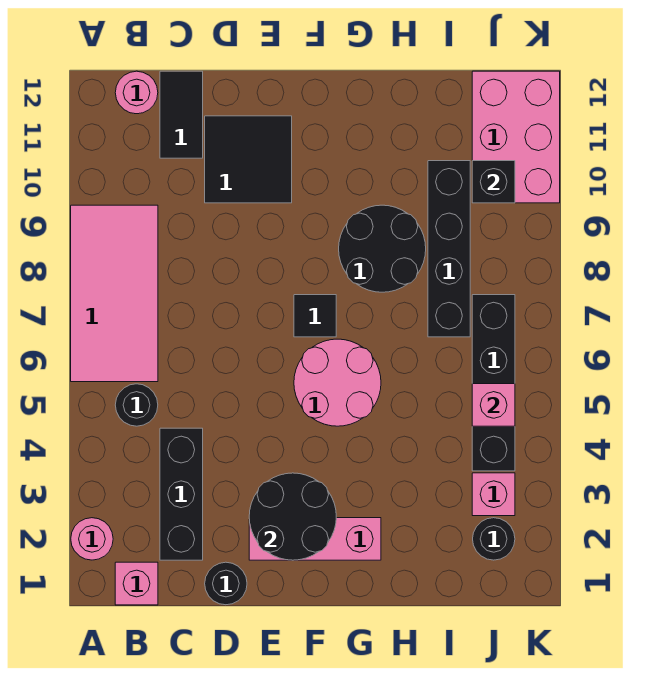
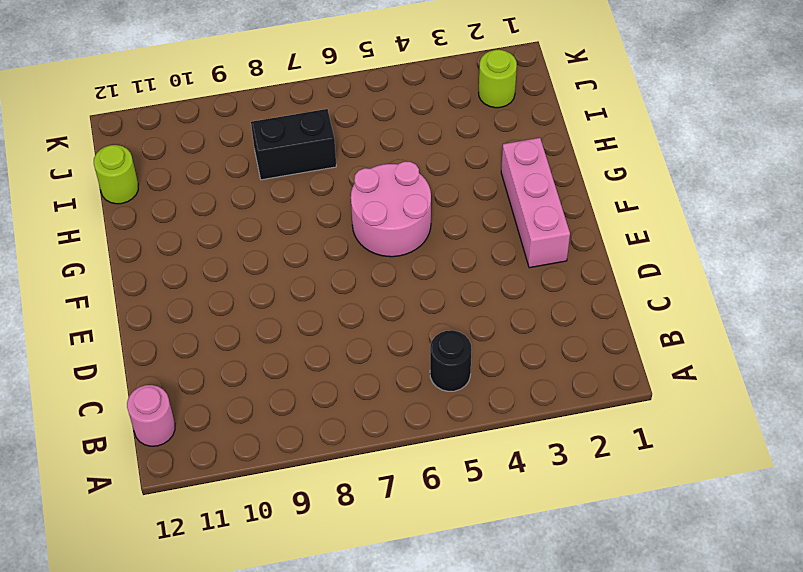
black brick I7:I8 level 1 -> black brick I7:I10 level 1
lime round brick I12 level 1 -> none
lime round brick J2 level 1 -> black round brick J2 level 1
none -> pink round brick A2 level 1
none -> pink tile A6:B9 level 1
none -> pink brick B1 level 1

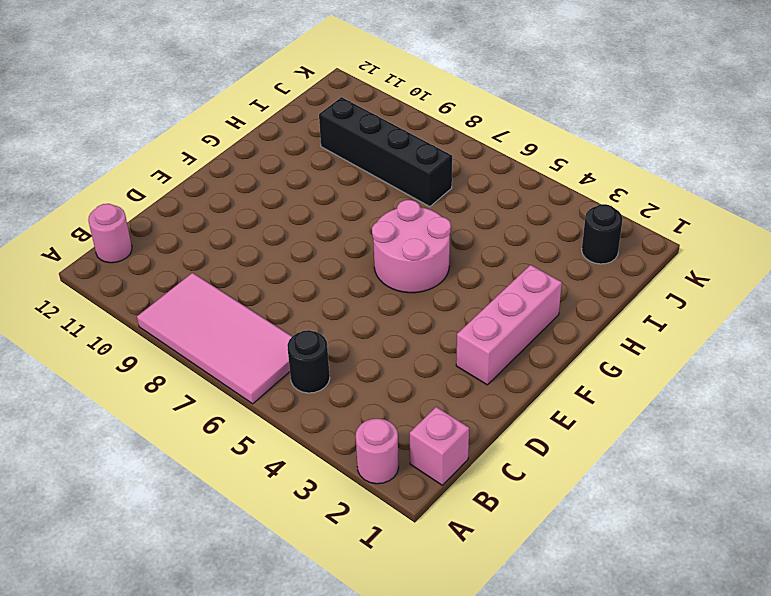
none -> black brick C2:C4 level 1
none -> black tile C11:C12 level 1
none -> black round brick D1 level 1

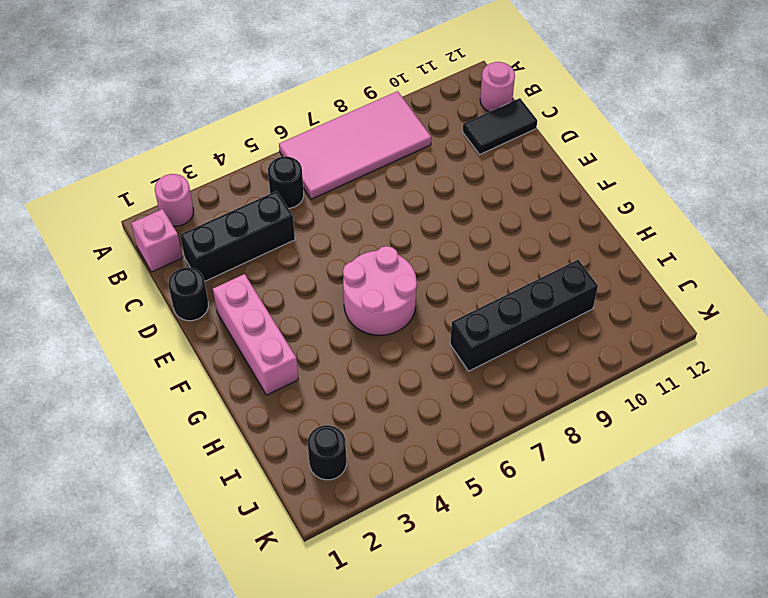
none -> black tile D10:E11 level 1
none -> black tile F7 level 1
none -> black round brick G8:H9 level 1

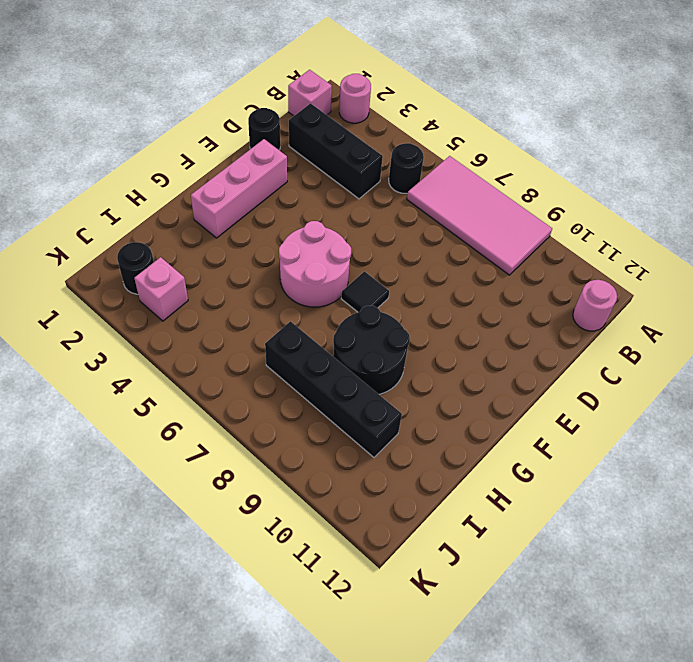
none -> black tile C11:C12 level 1
none -> black tile D10:E11 level 1
none -> black brick J4:J7 level 1

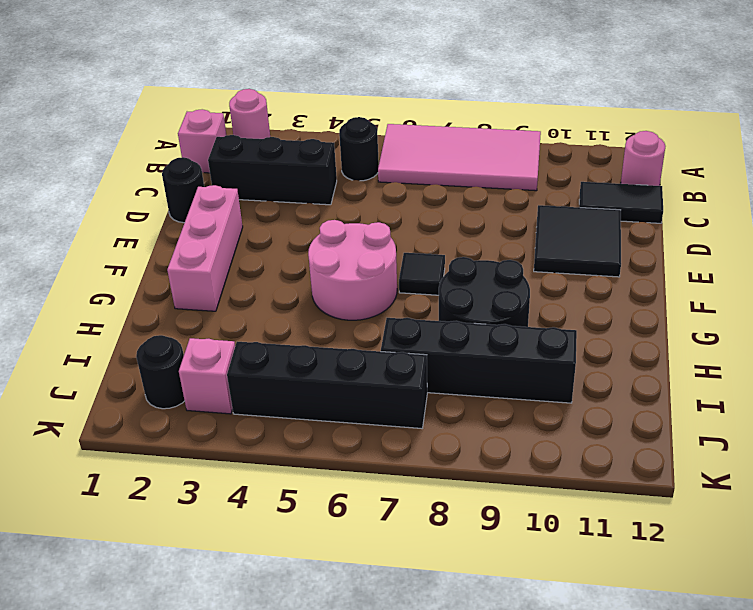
none -> pink brick J10:K12 level 1
none -> black round brick E2:F3 level 2
none -> pink brick J5 level 2

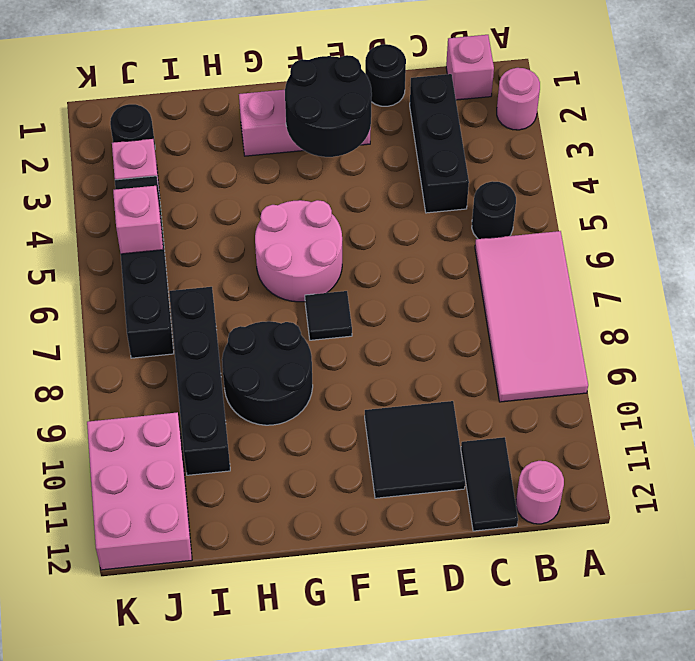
none -> black brick J10 level 2

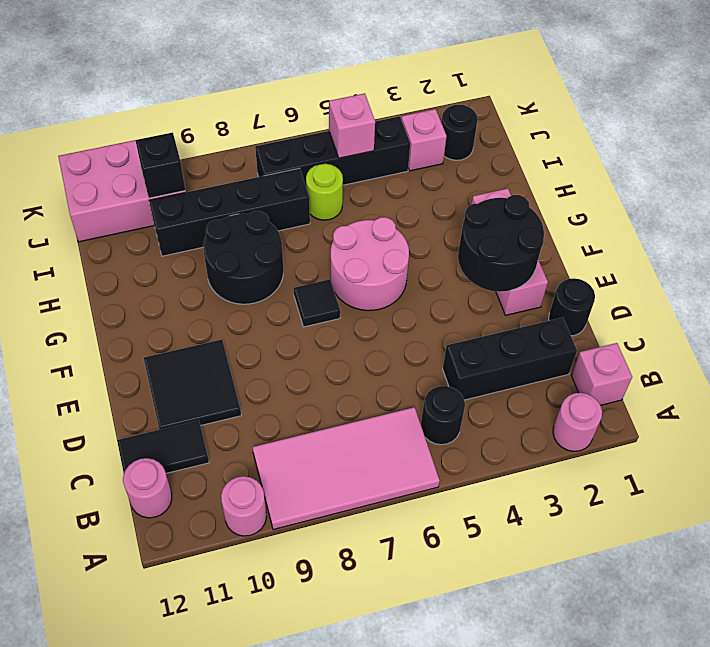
pink round brick A10 level 1 -> none
lime round brick I6 level 1 -> none

